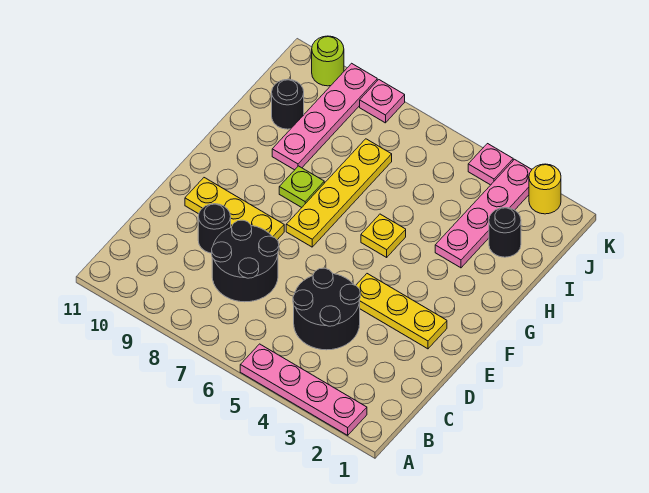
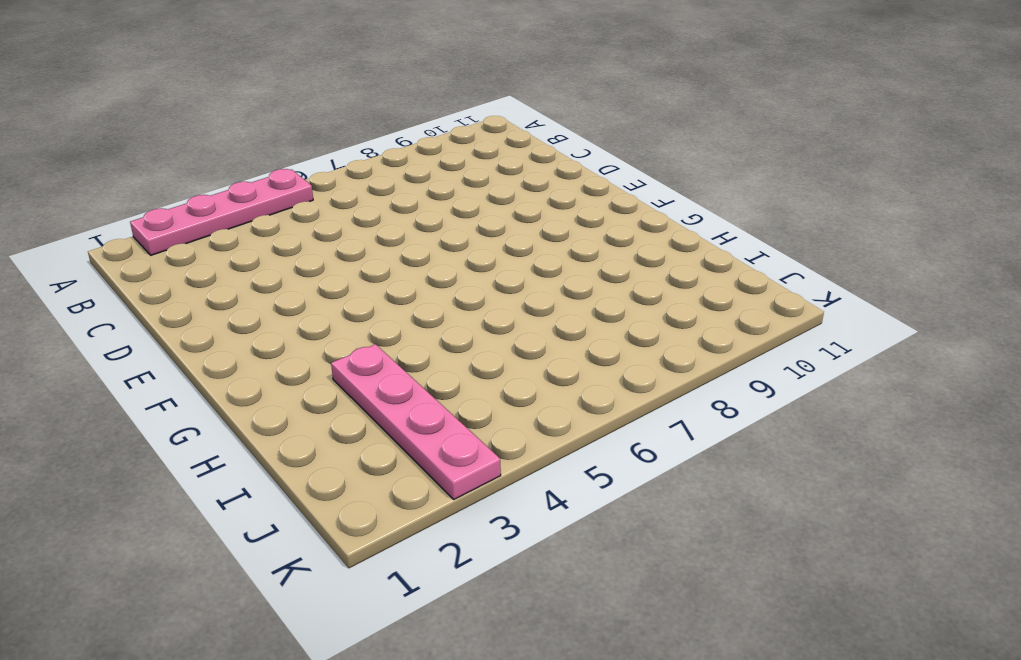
none -> black round brick C4:D5 level 1
none -> black round brick C7:D8 level 1
none -> black round brick D9 level 1

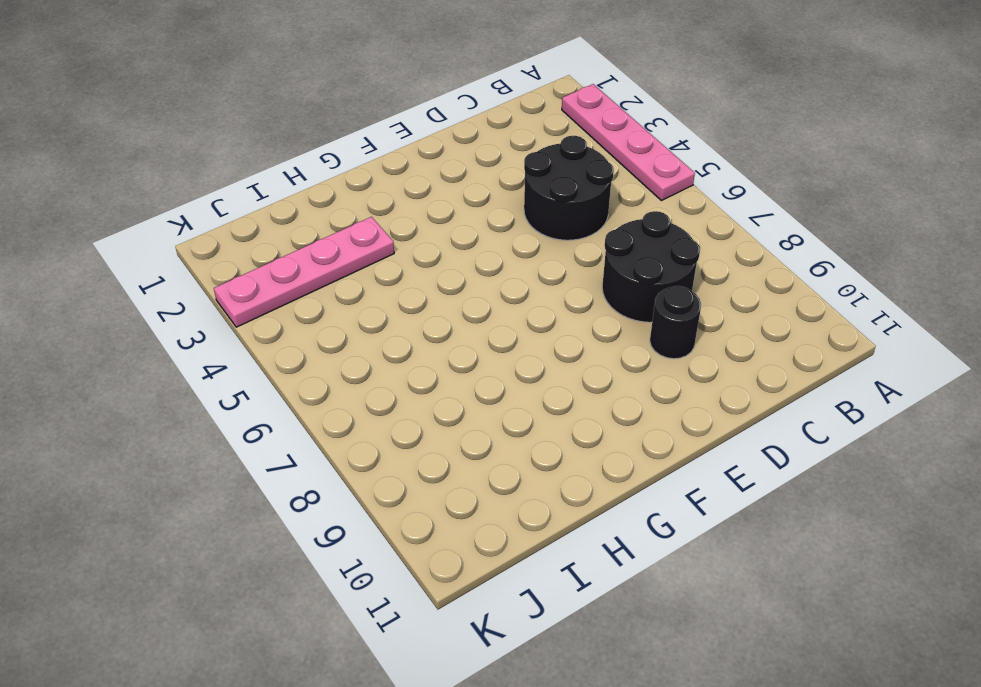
none -> yellow plate E2:E4 level 1
none -> yellow plate E8:E10 level 1
none -> yellow plate F7:I7 level 1

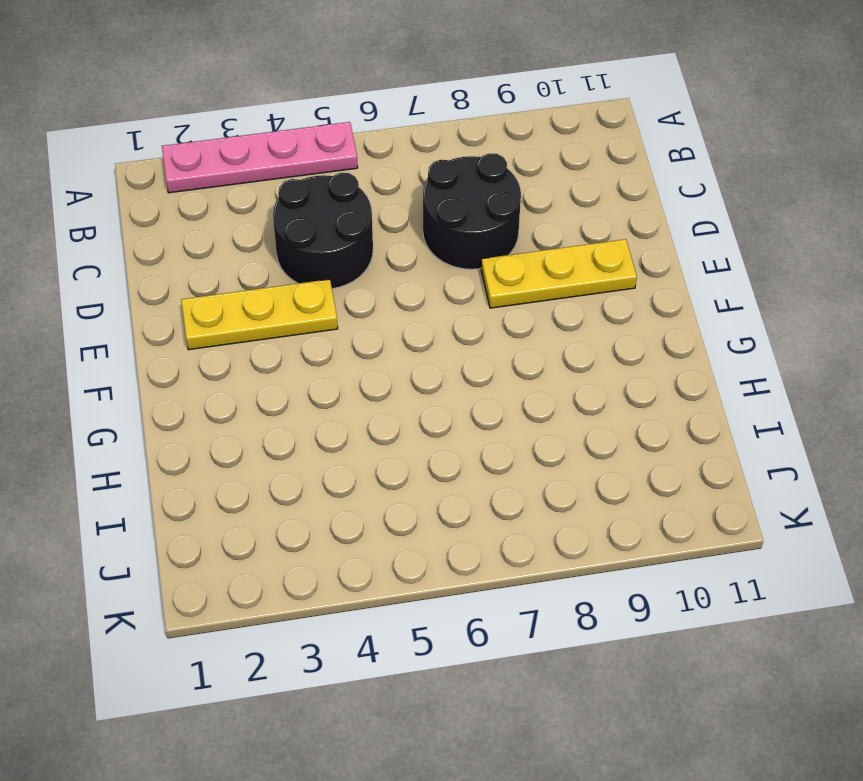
none -> black round brick D9 level 1
none -> yellow plate F7:I7 level 1
none -> yellow plate G5 level 1

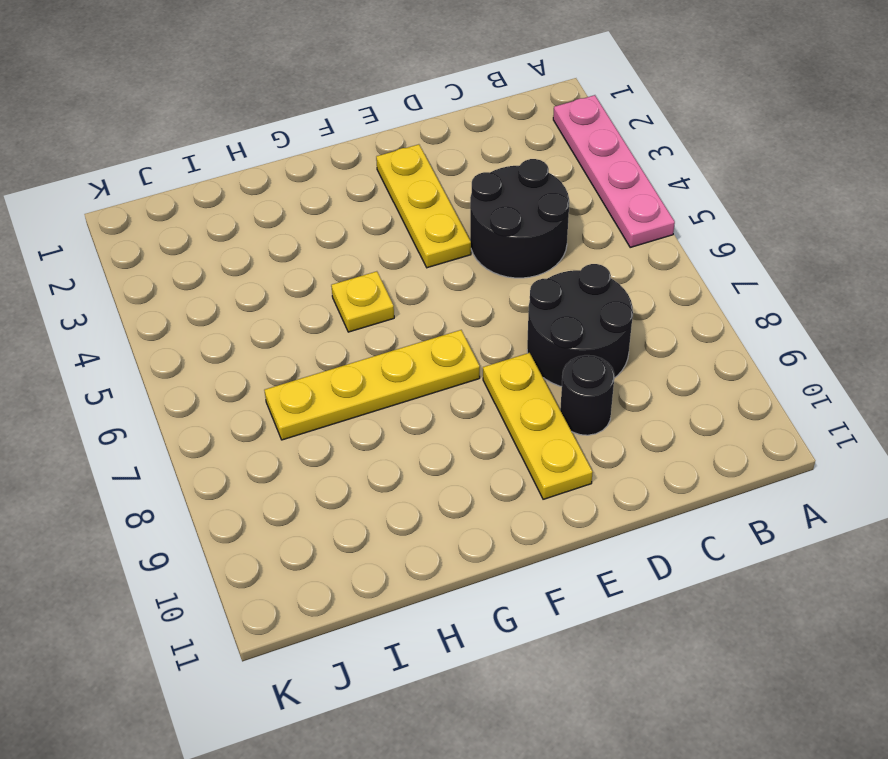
none -> lime plate G8 level 1
none -> pink plate H3:K3 level 1
none -> pink plate H9:K9 level 1

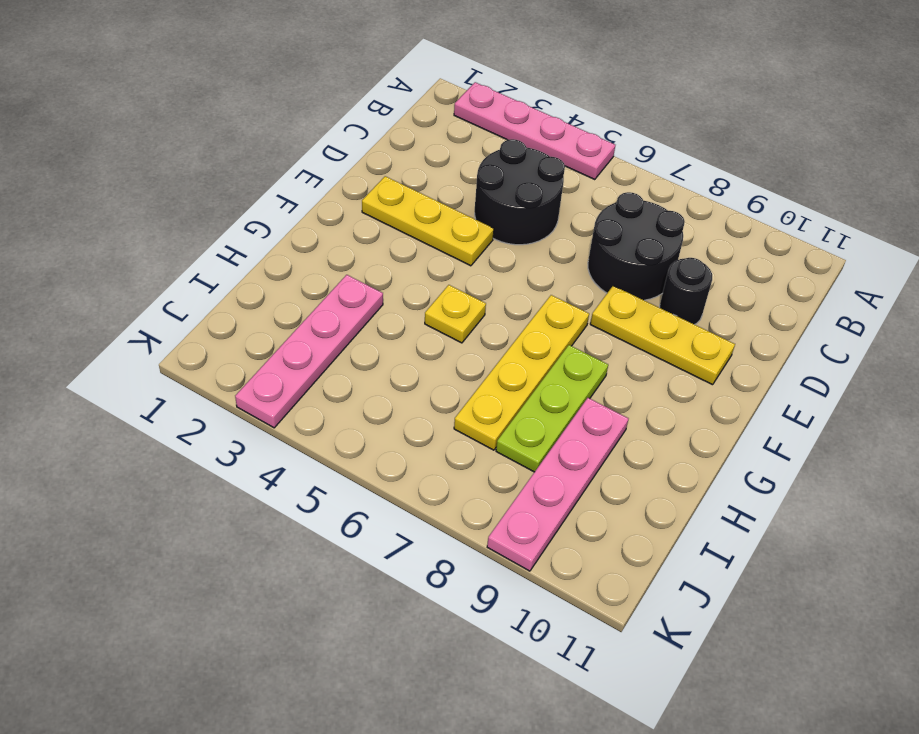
lime plate G8:I8 level 1 -> lime plate G8 level 1
none -> black round brick I2 level 1
none -> black round brick I10 level 1
none -> yellow round brick K2 level 1

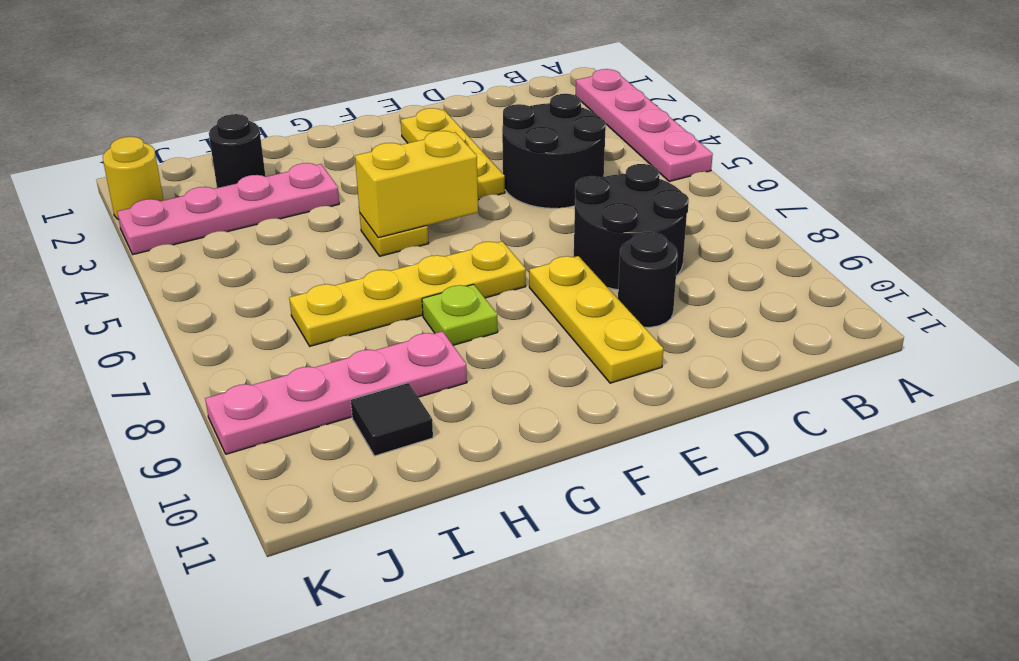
yellow brick F5:G5 level 2 -> none
black tile I10 level 1 -> black round brick I10 level 1
none -> pink plate K4 level 1
none -> pink plate K8 level 1
none -> lime round brick K10 level 1

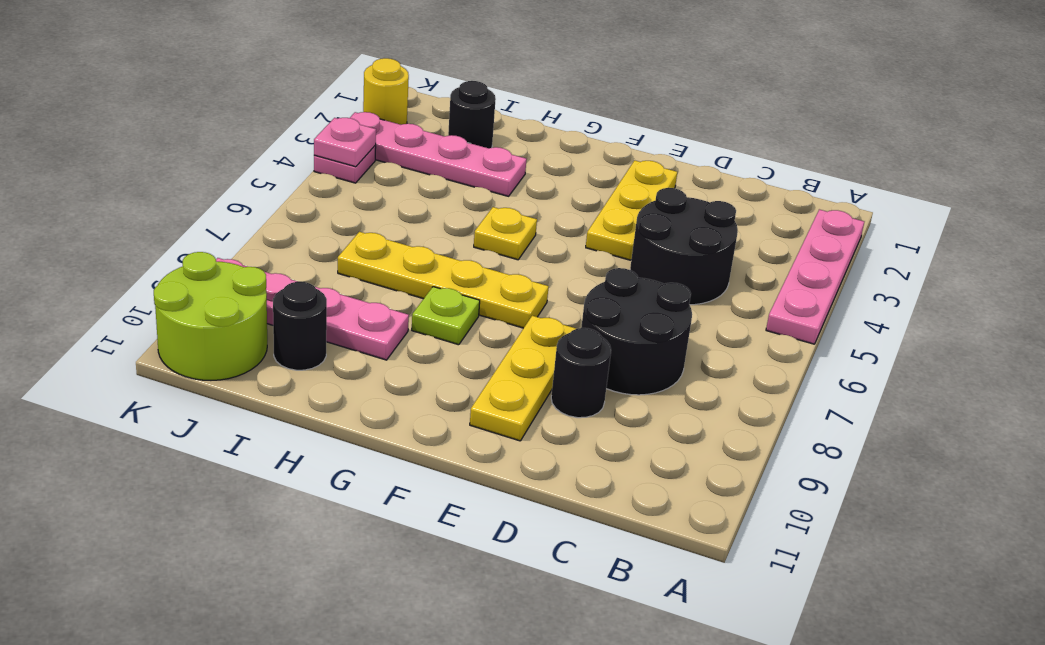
lime round brick J10:K11 level 1 -> lime round brick K10 level 1
pink plate K4 level 2 -> pink plate K8 level 1

